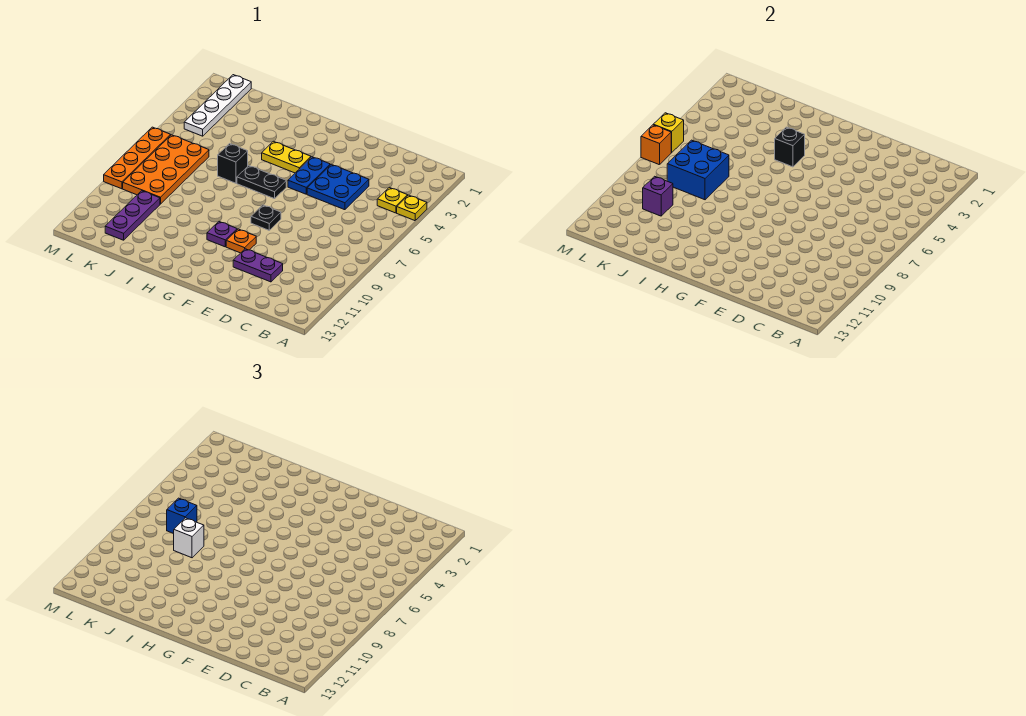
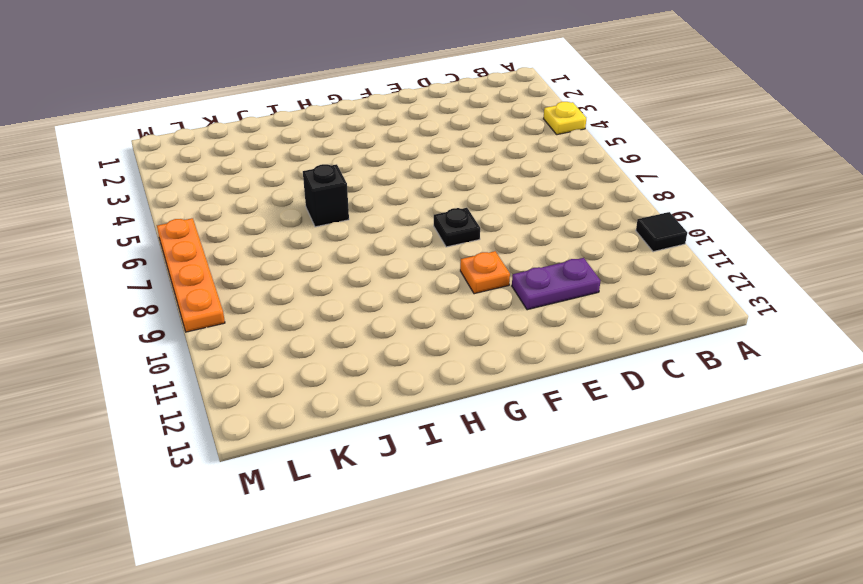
black tile A10 level 1 -> none
none -> yellow plate B4 level 1
none -> blue plate D4:E5 level 1
none -> blue plate F4:F5 level 1

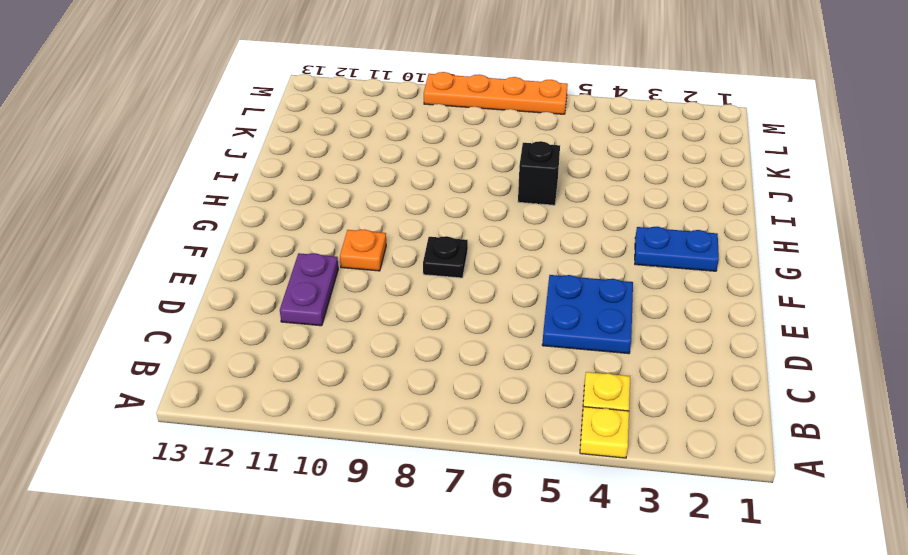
blue plate G2:G3 level 1 -> blue plate F4:F5 level 1
none -> yellow plate G4:H4 level 1
none -> black plate G6:H6 level 1
none -> purple plate G10 level 1

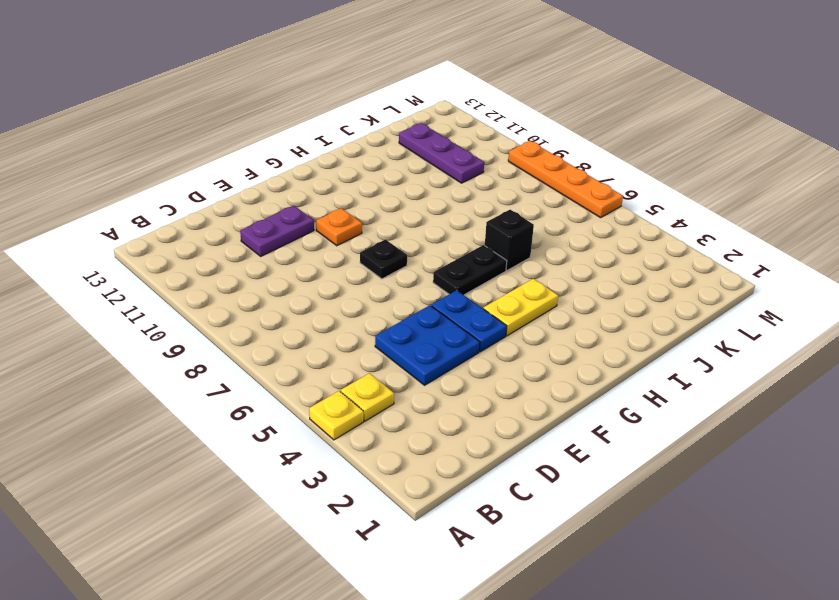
none -> purple plate G10 level 1
none -> orange plate K6:L9 level 1
none -> white plate L1:L4 level 1

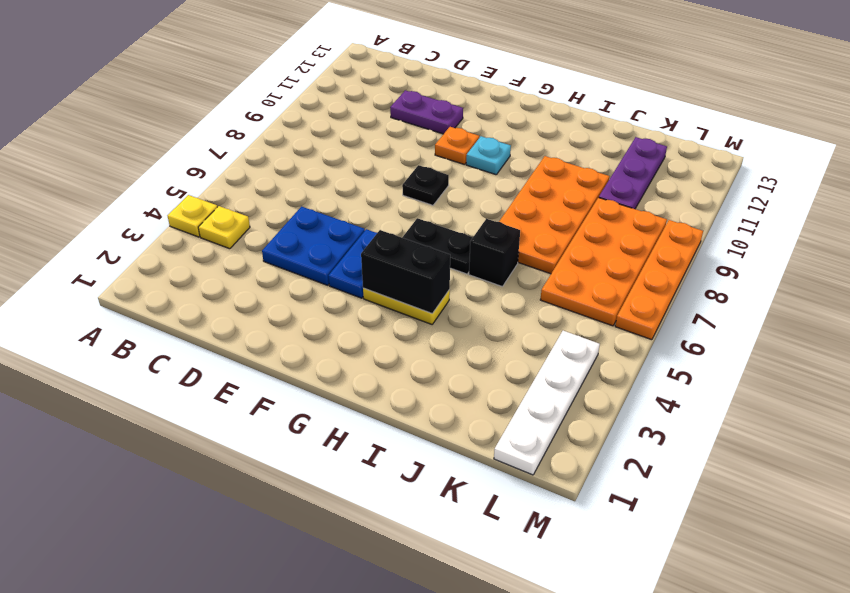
black brick G4:H4 level 2 -> black brick H4 level 2
cyan plate G10 level 1 -> purple plate G10 level 1
orange plate I7:J10 level 1 -> none
none -> blue brick J7:K8 level 2
none -> purple brick K10 level 2
none -> yellow brick M6 level 2

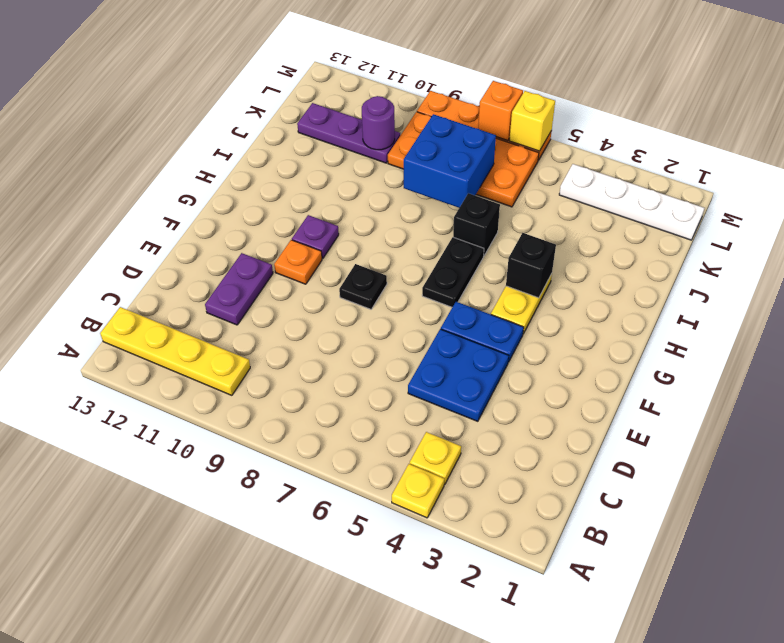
yellow plate B10:B13 level 1 -> none
purple round brick K10 level 2 -> purple brick K10 level 2
none -> white brick J8 level 3
none -> blue brick K7 level 3

